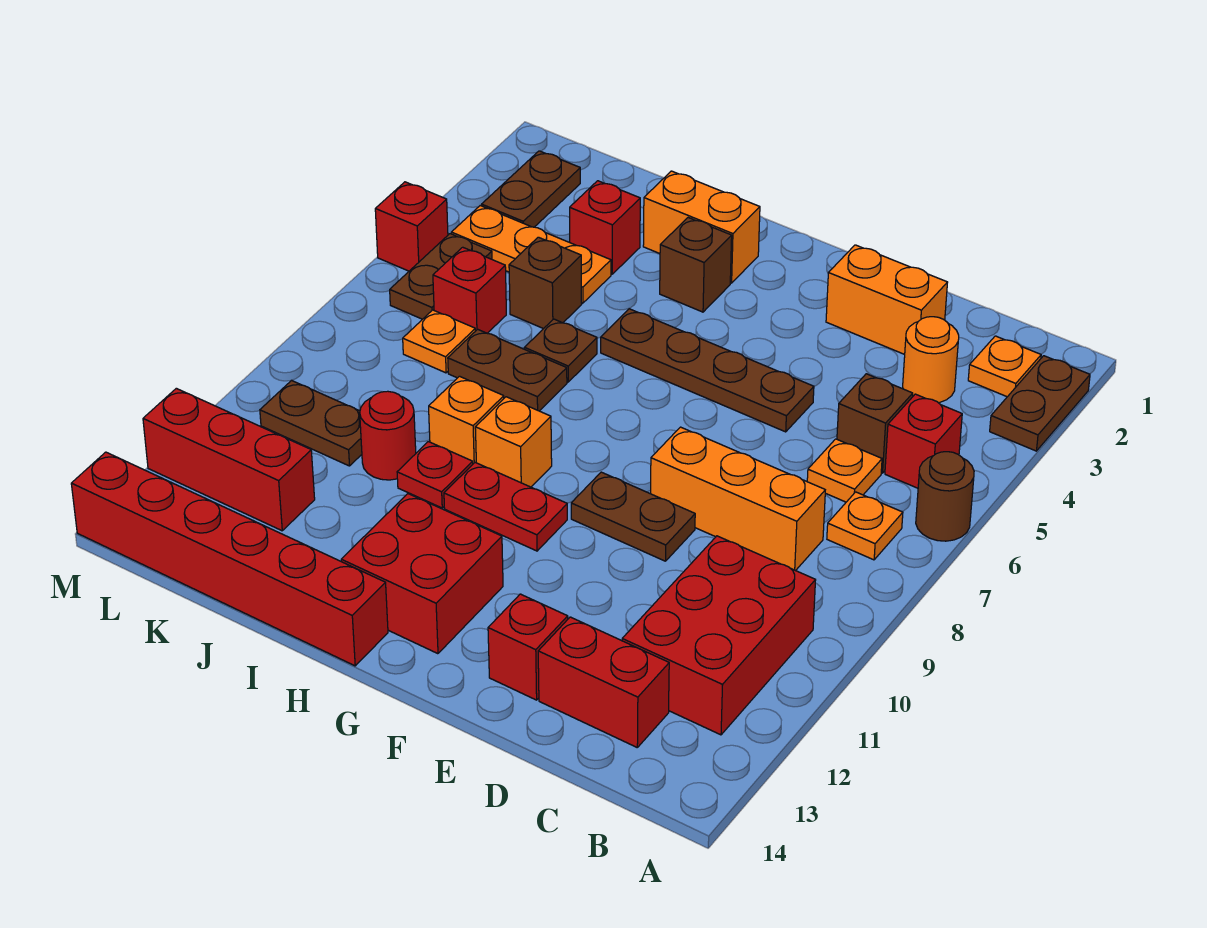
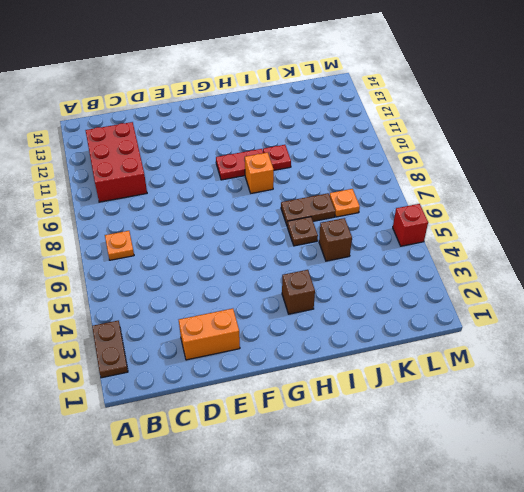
none -> brown round brick A6 level 1
none -> orange plate B2 level 1
none -> red brick B5 level 1
none -> orange round brick C3 level 1

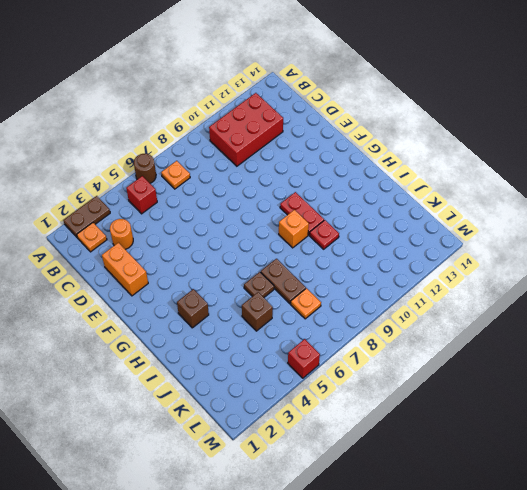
none -> brown brick C5 level 1
none -> orange plate C6 level 1
none -> orange brick C8:E8 level 1
none -> red brick C13:D13 level 1

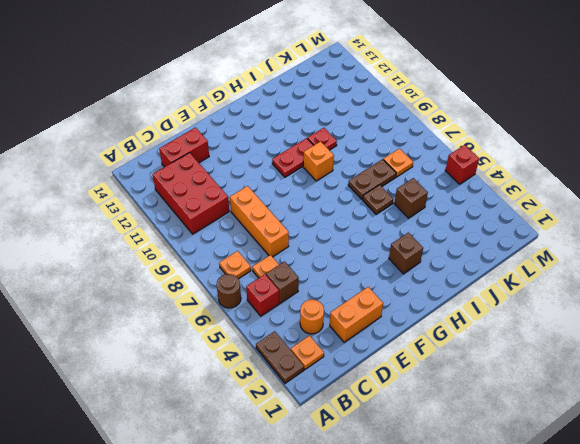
orange brick D7:D9 level 1 -> orange brick C8:E8 level 1
none -> brown plate E5:H5 level 1
none -> brown plate E9:F9 level 1
none -> red brick E13 level 1
none -> red brick G12:H13 level 1

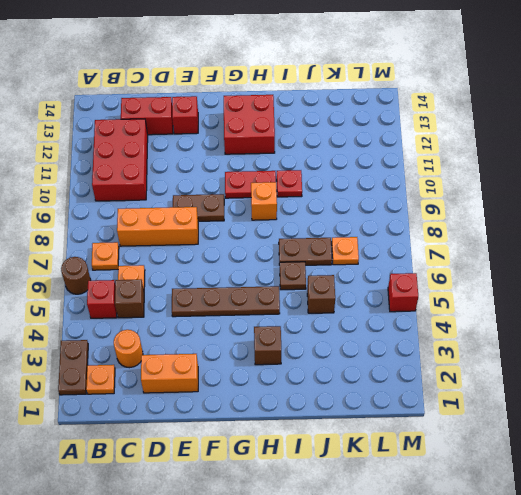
none -> orange brick H2:I2 level 1
none -> red brick H14:M14 level 1
none -> orange brick I9 level 1
none -> red brick J3 level 1

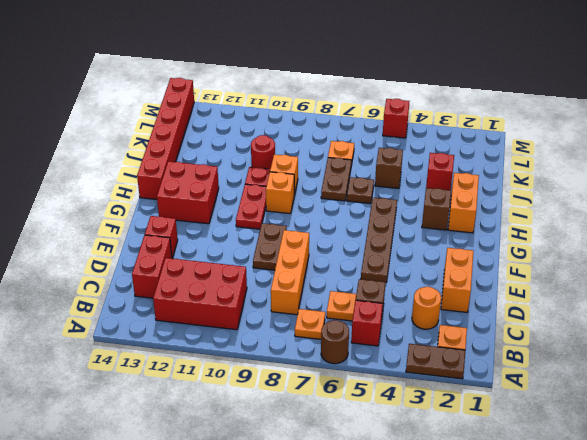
none -> orange plate J4:L4 level 1
none -> red brick K6 level 1
none -> brown plate K10:L10 level 1
none -> red brick K12:M12 level 1

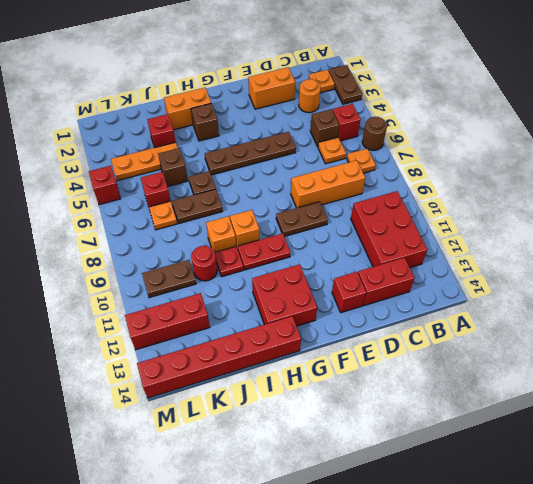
none -> brown plate L2:L3 level 1
none -> brown plate L5:L6 level 1

